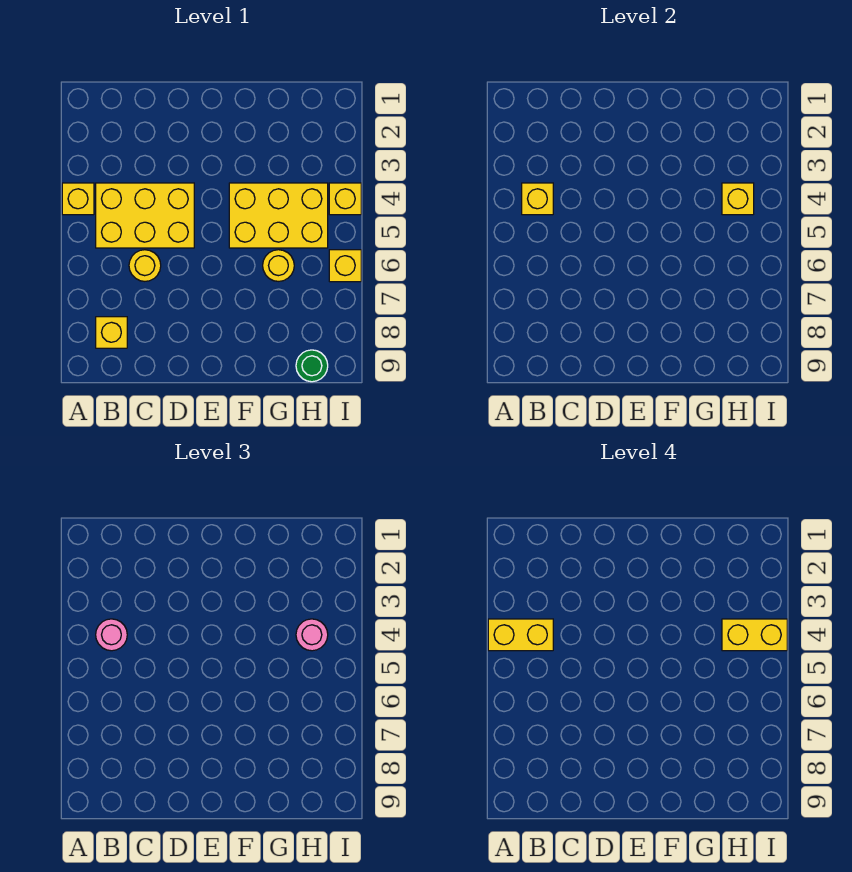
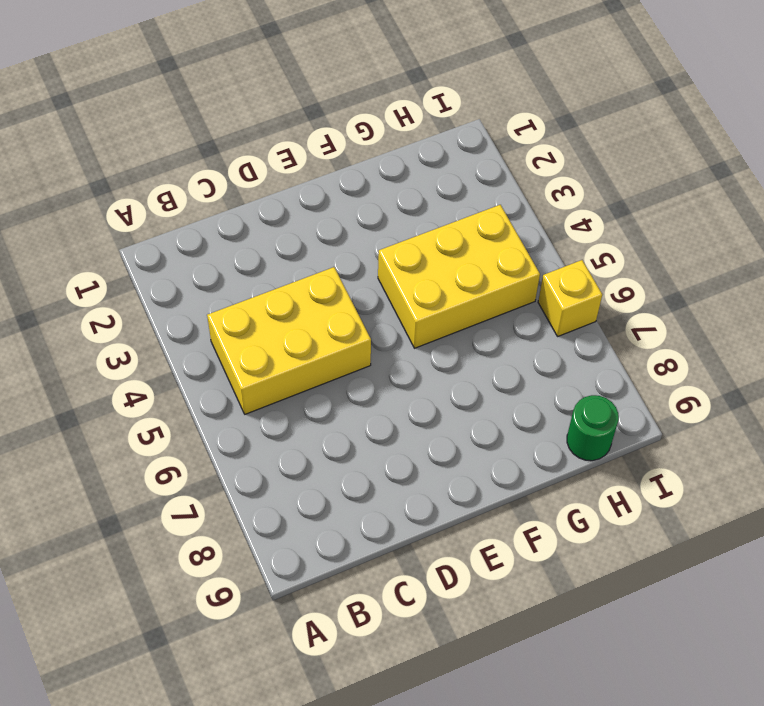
none -> yellow brick A4 level 1
none -> yellow brick B8 level 1
none -> yellow round brick C6 level 1

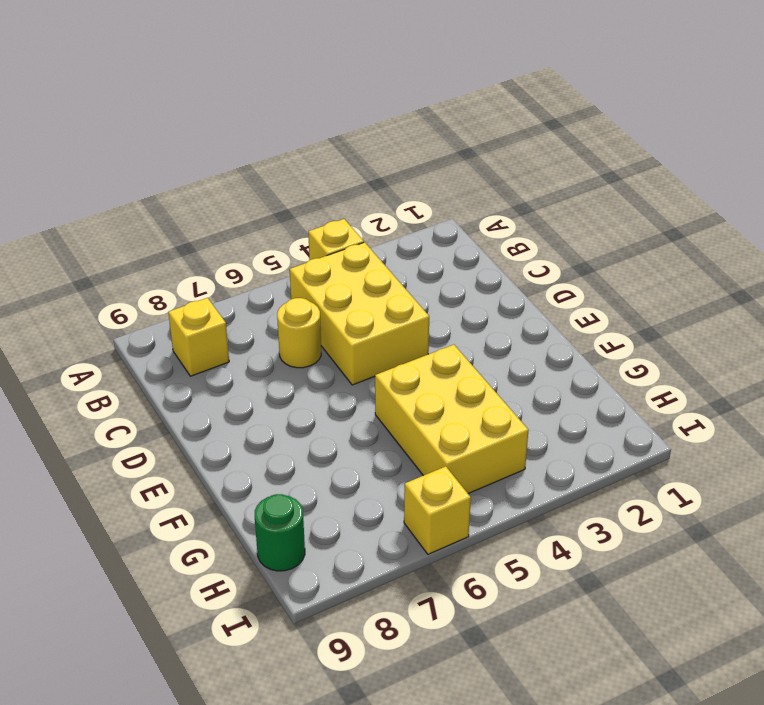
none -> yellow round brick G6 level 1
none -> yellow brick I4 level 1
none -> yellow brick B4 level 2

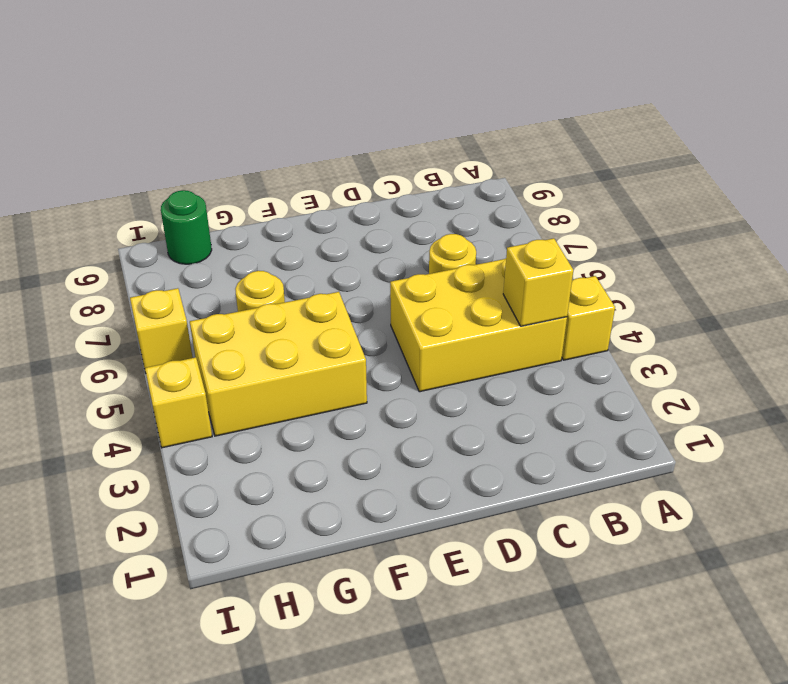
none -> yellow brick B8 level 1
none -> yellow brick H4 level 2
none -> pink round brick B4 level 3

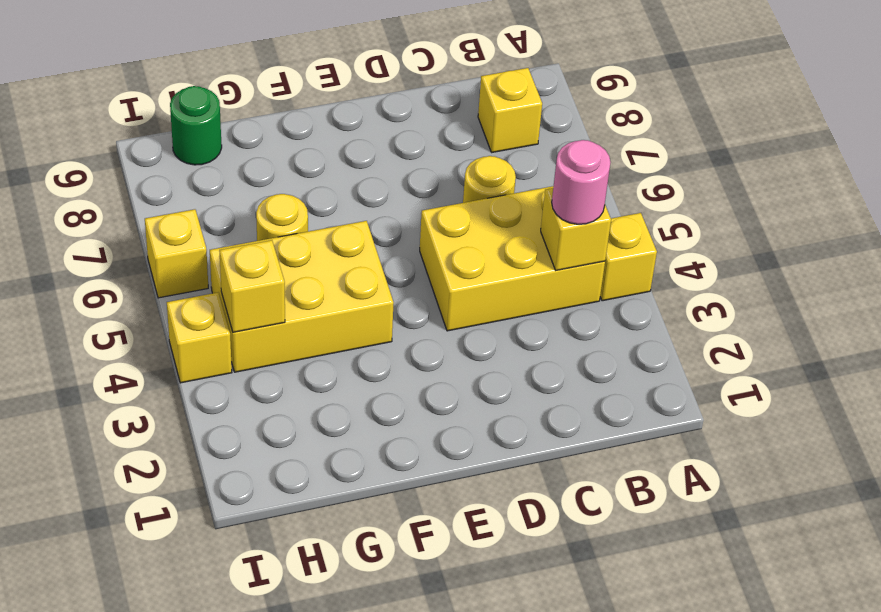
none -> pink round brick H4 level 3
none -> yellow brick A4:B4 level 4
none -> yellow brick H4:I4 level 4

